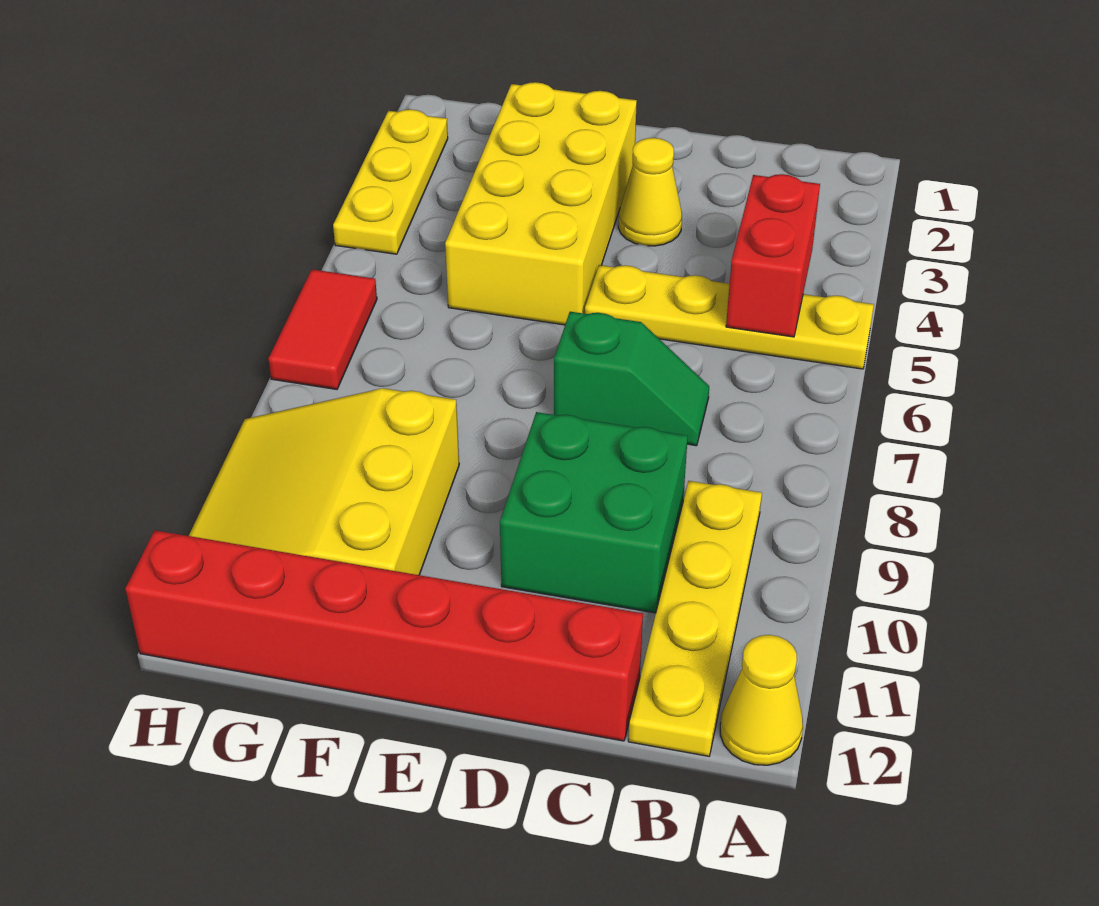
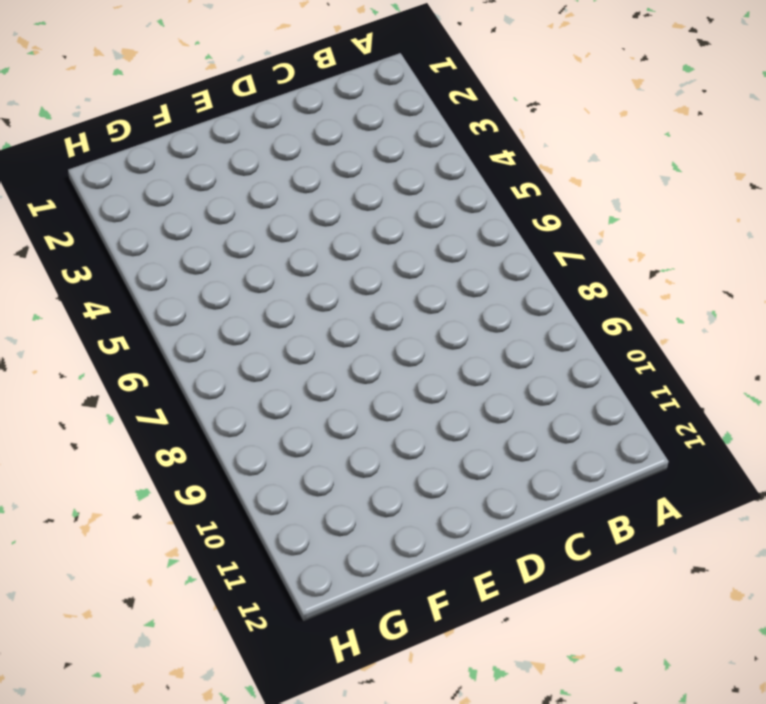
none -> yellow plate A5:D5 level 1
none -> yellow cone A12 level 1
none -> yellow plate B9:B12 level 1

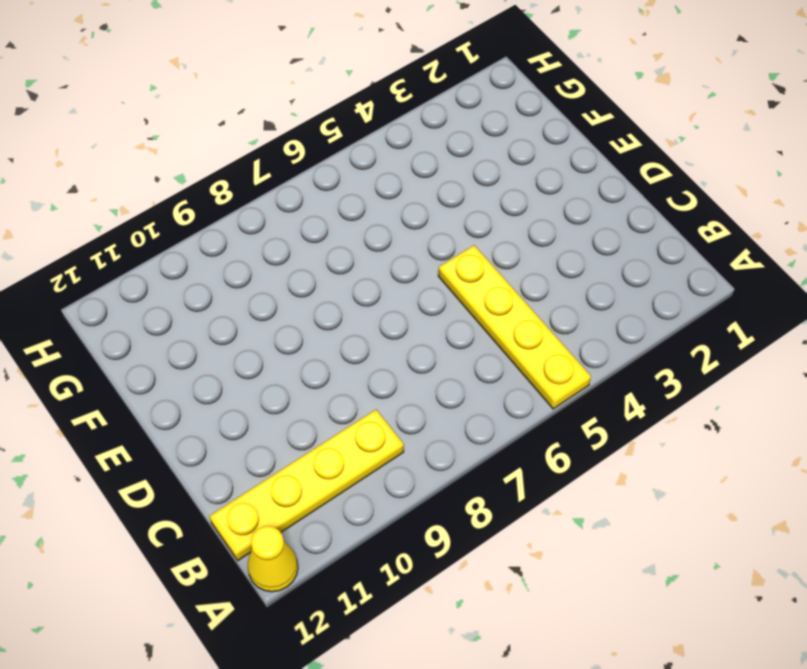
none -> green slope C7:D7 level 1 top D
none -> green brick C9:D10 level 1
none -> red brick C12:H12 level 1

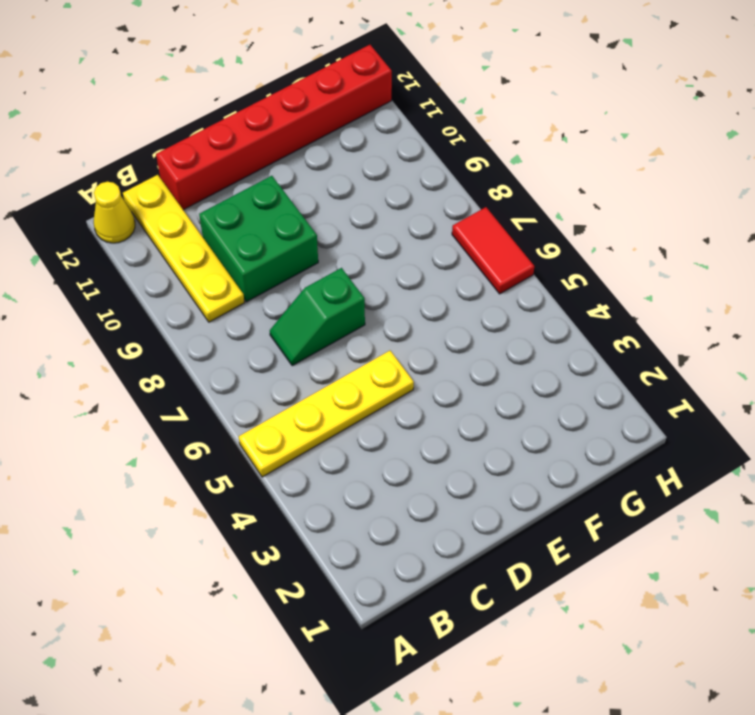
none -> yellow cone D3 level 1
none -> yellow brick E2:F5 level 1
none -> yellow slope F9:H11 level 1 top F

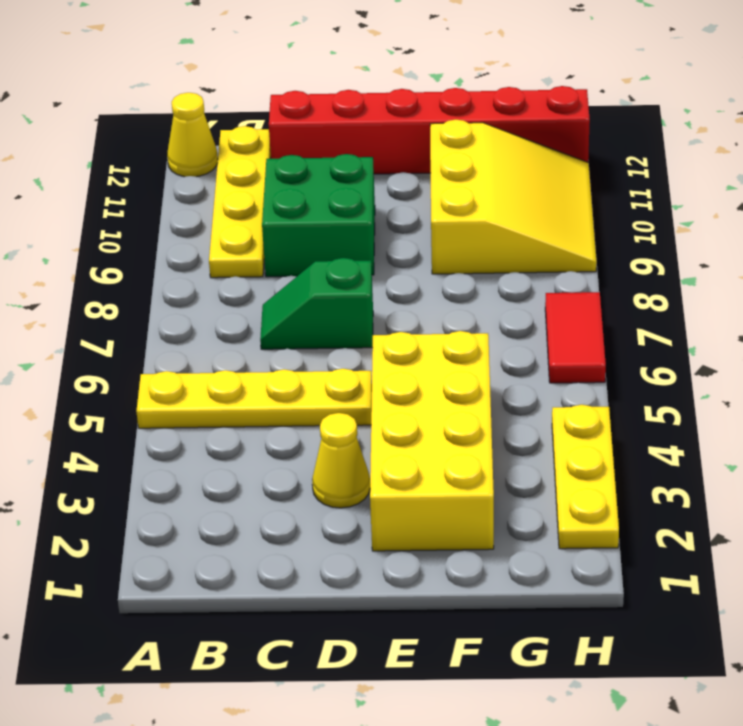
none -> red brick B4:B5 level 2

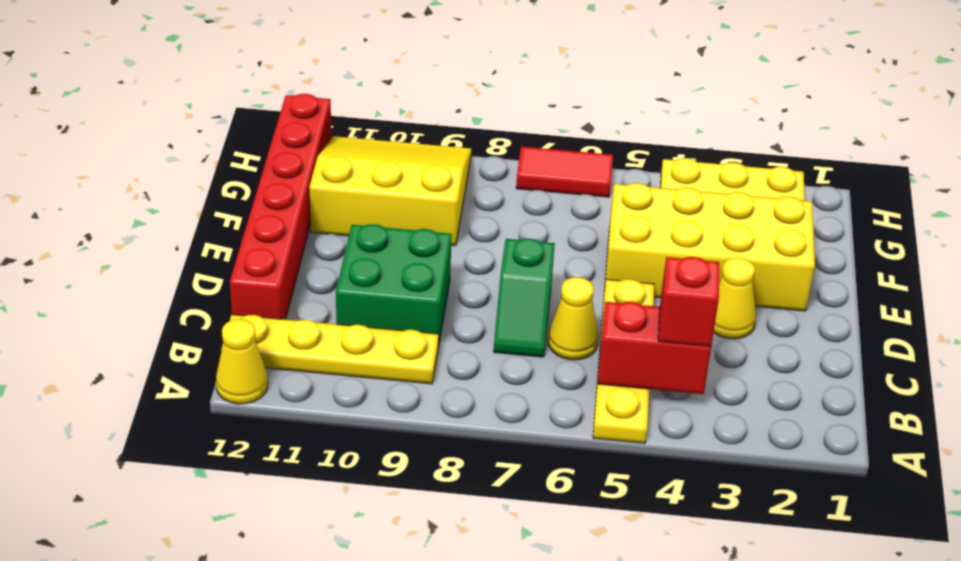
red brick B4 level 3 -> none
yellow cone C6 level 1 -> none

